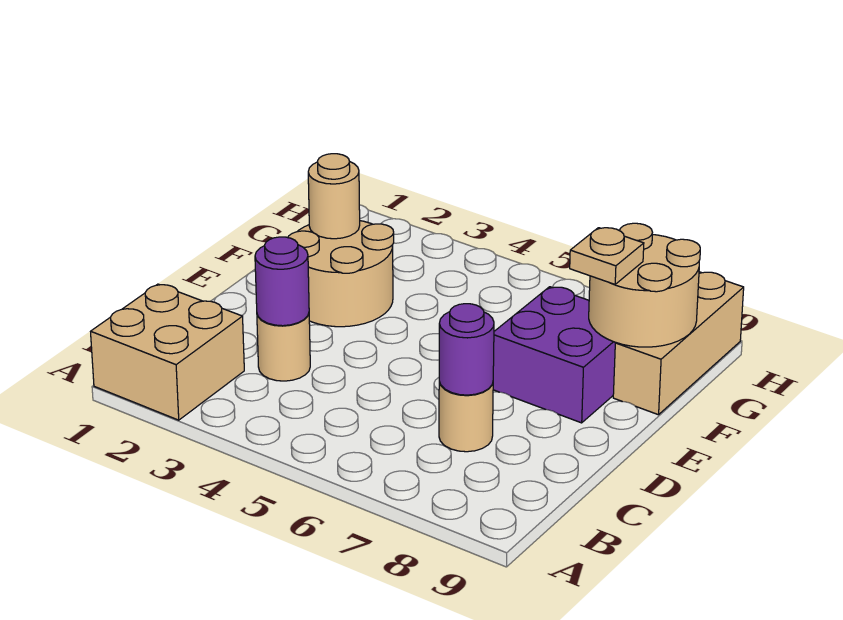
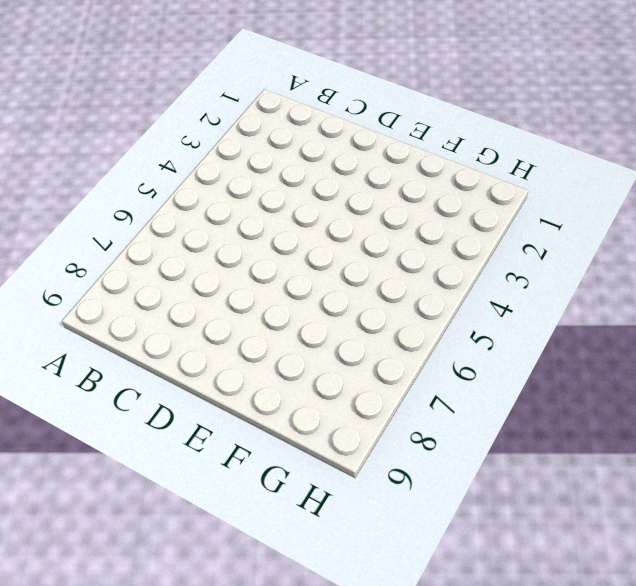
none -> tan brick A1:B2 level 1
none -> tan round brick C3 level 1

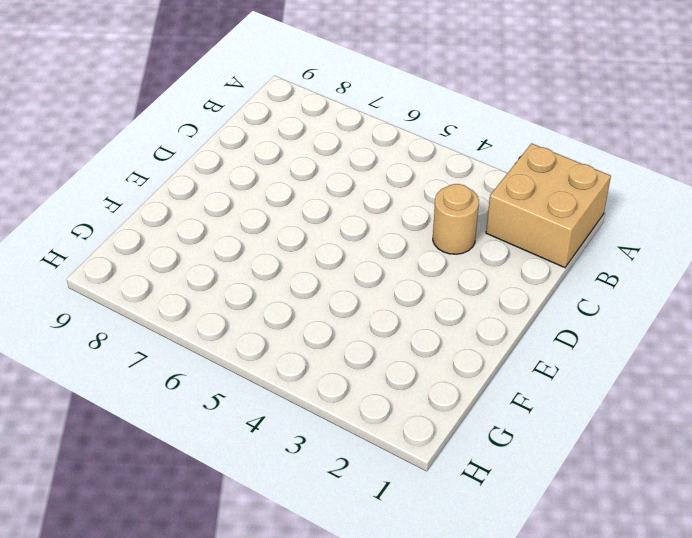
none -> tan round brick C7 level 1
none -> tan round brick E2:F3 level 1

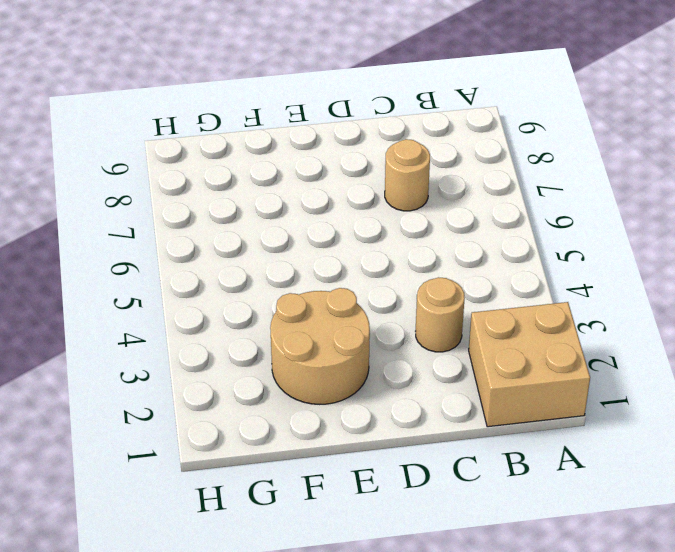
none -> purple brick E7:F8 level 1
none -> tan brick F9:H9 level 1

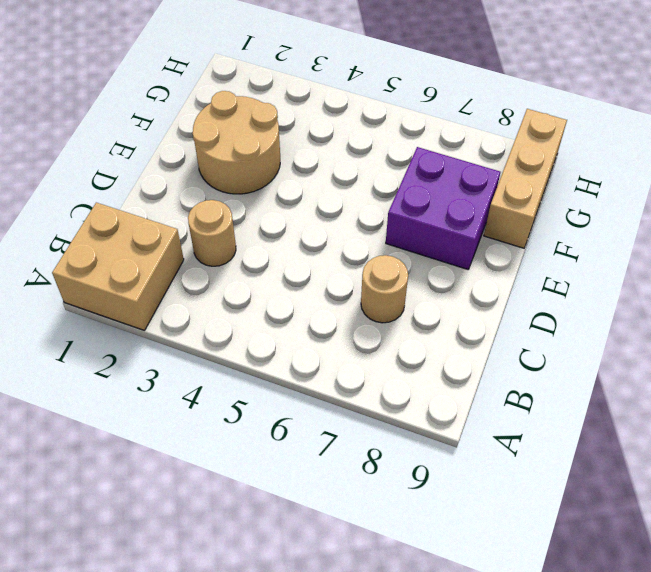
none -> purple round brick C3 level 2
none -> purple round brick C7 level 2

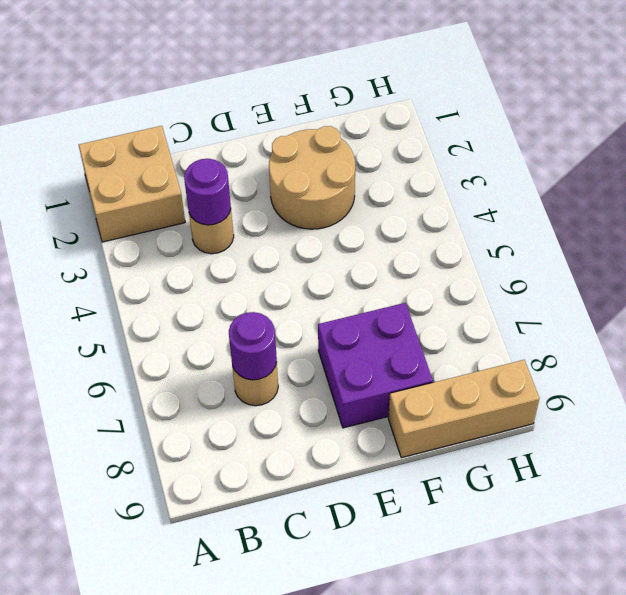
none -> tan round brick F2 level 2
none -> tan round brick F8:G9 level 2

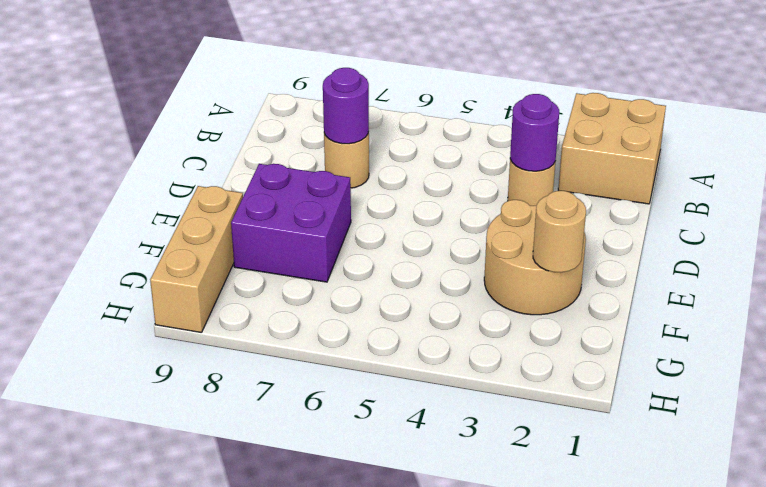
none -> tan round brick F8:G9 level 2
none -> tan plate F8 level 3

